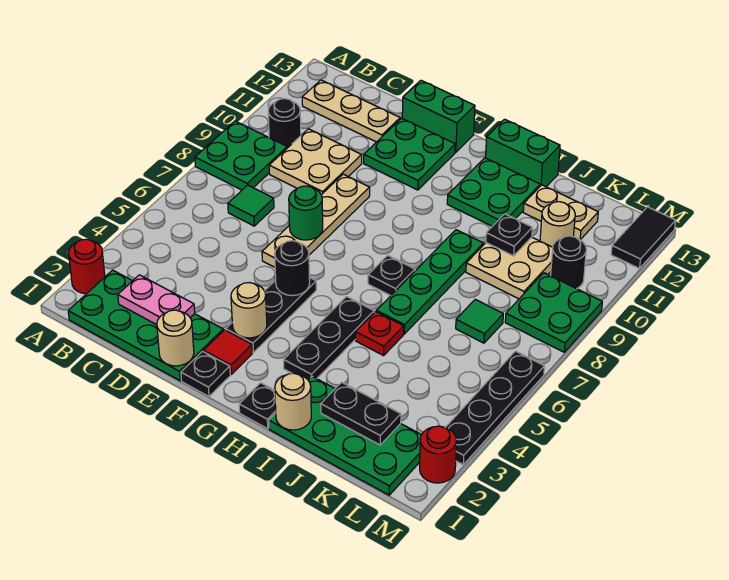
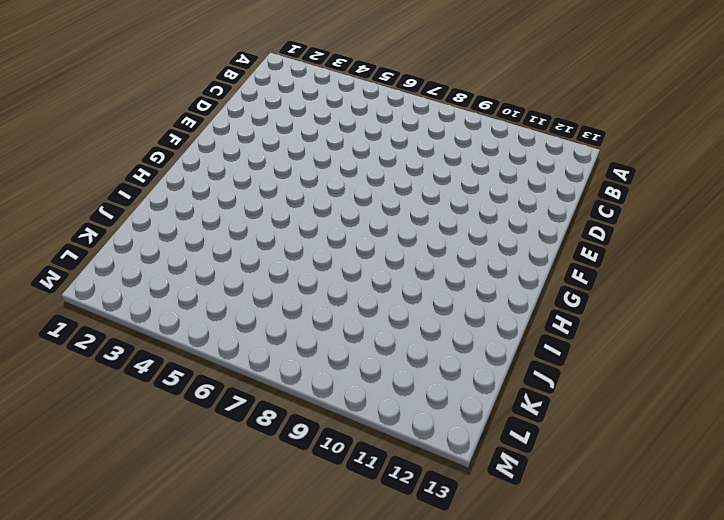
none -> red round brick A2 level 1
none -> green plate A8:B9 level 1
none -> green plate B1:E2 level 1
none -> black round brick B10 level 1

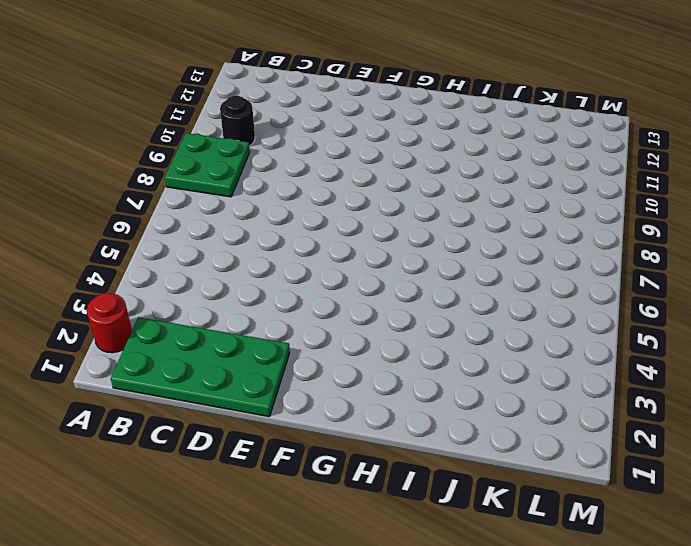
none -> tan plate B12:D12 level 1
none -> green tile C7 level 1
none -> tan plate C9:D10 level 1
none -> tan plate E6:E9 level 1

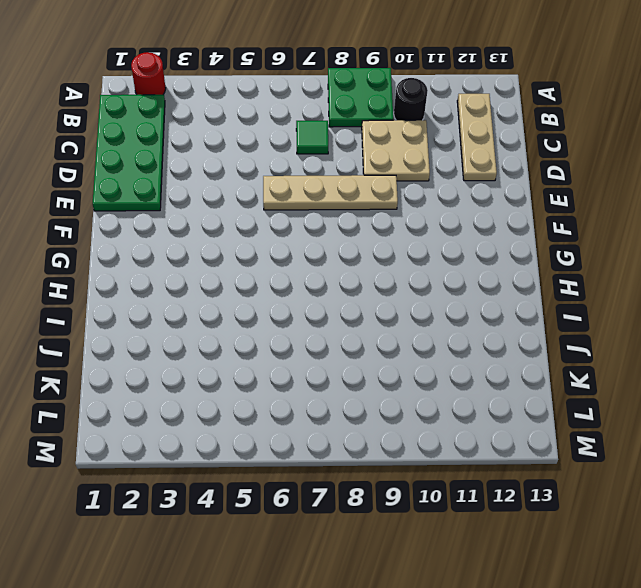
none -> green plate E11:F12 level 1
none -> green brick E13:F13 level 1
none -> black plate F1 level 1
none -> red tile F2 level 1

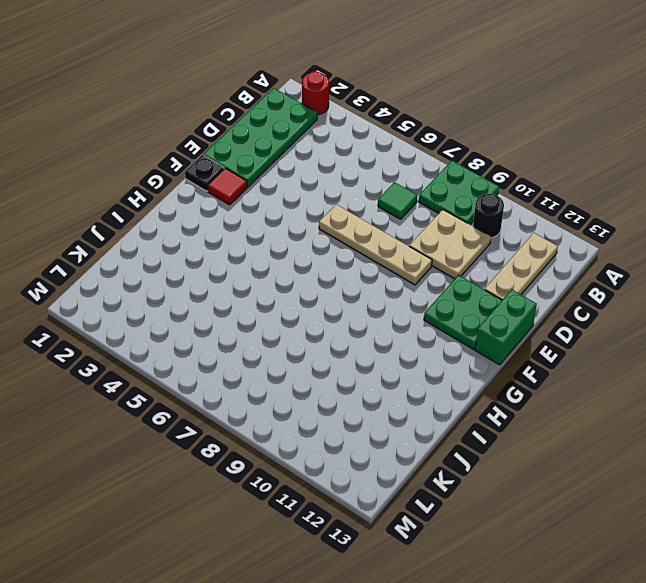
none -> black plate F3:F5 level 1
none -> black plate H1 level 1
none -> black plate H3:H5 level 1
none -> black plate H7 level 1

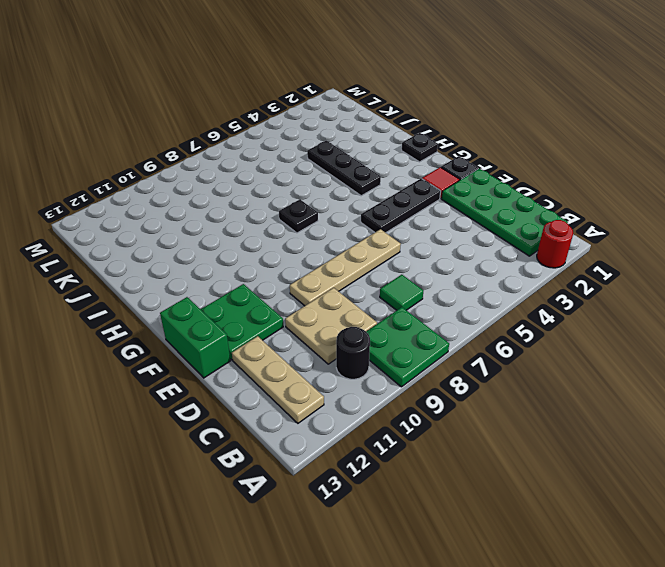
black plate H4:J4 level 1 -> black plate H3:H5 level 1
none -> green plate H11:I12 level 1
none -> green brick H13:I13 level 1
none -> green plate I1:L2 level 1
none -> red plate I5 level 1

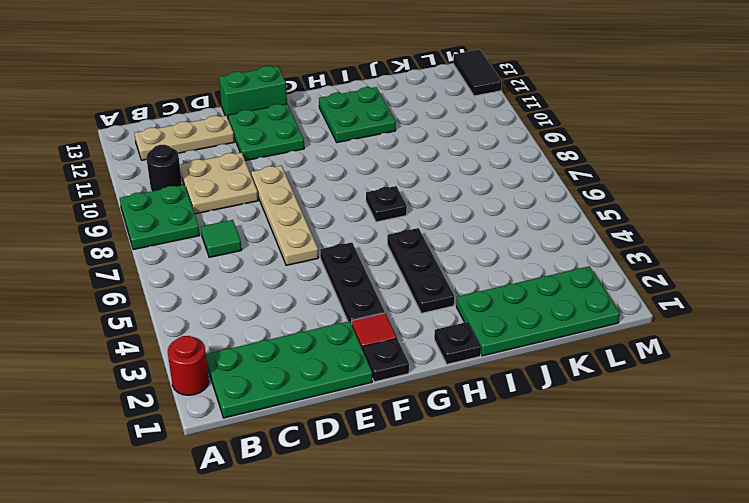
none -> green brick H13:I13 level 1
none -> red plate I5 level 1
none -> green plate I6:I9 level 1
none -> tan plate J9:K10 level 1

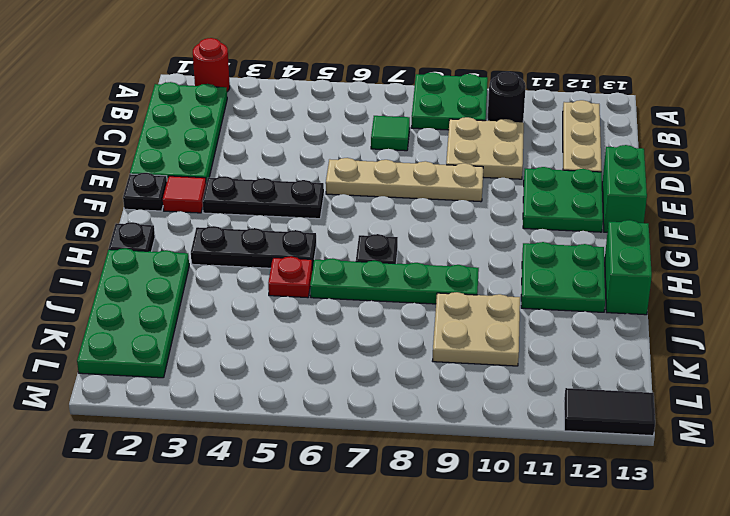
none -> tan plate J12:K12 level 1
none -> green tile K7 level 1
none -> tan round brick K11 level 1
none -> green plate L8:M9 level 1

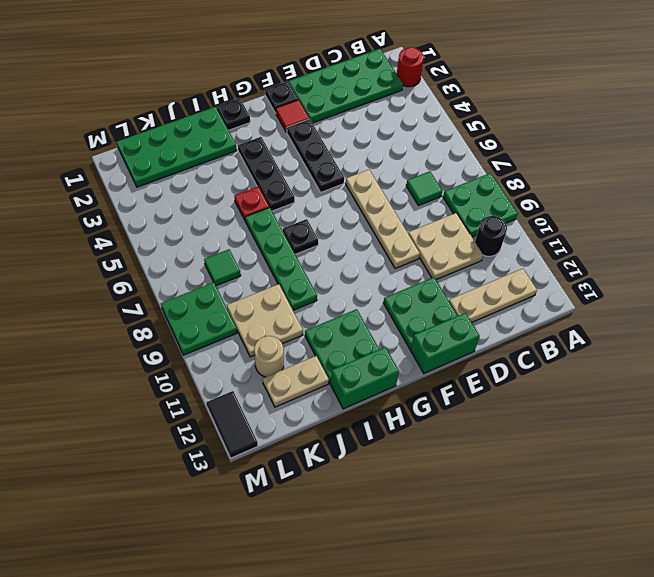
none -> black round brick L10 level 1
none -> red round brick M2 level 1
none -> black plate M3:M6 level 1
none -> pink plate C2:D2 level 2

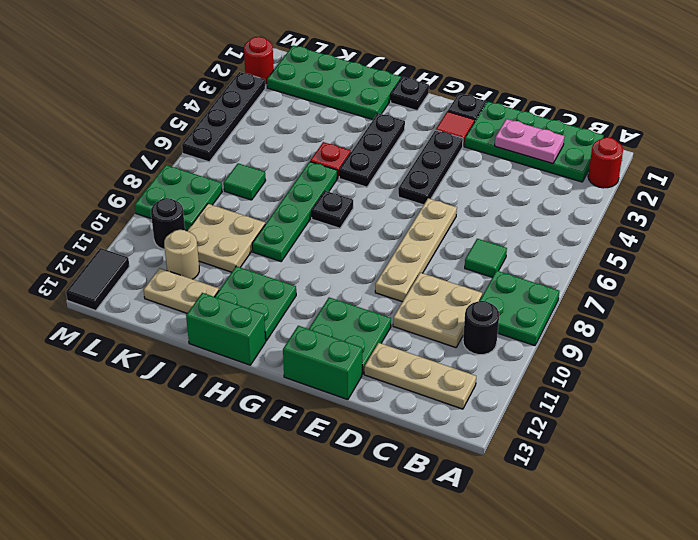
none -> tan round brick E1 level 2
none -> green round brick E7 level 2
none -> tan round brick F3 level 2
none -> black round brick F5 level 2

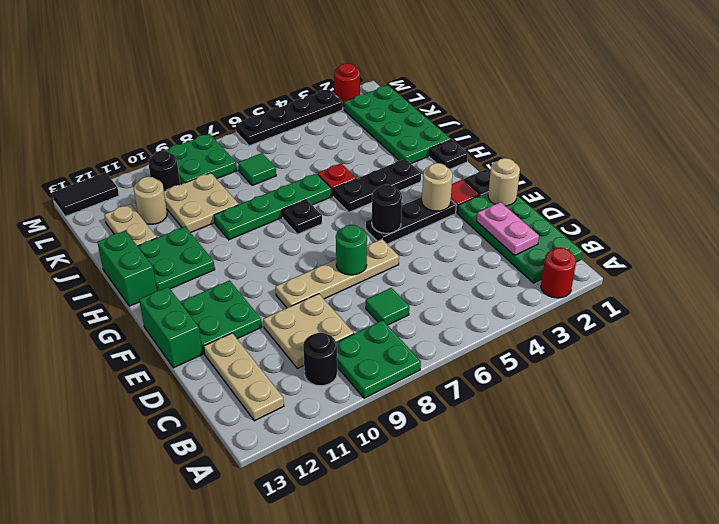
none -> tan round brick I1 level 2
none -> black plate J2:K2 level 2
none -> black plate J10 level 2

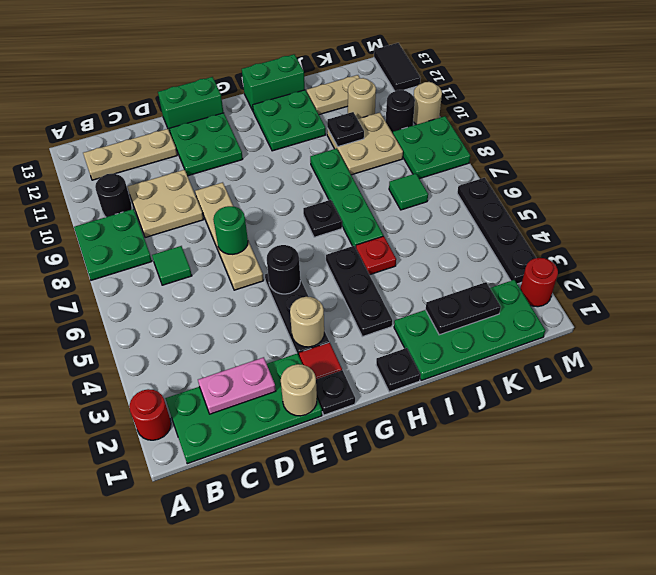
tan round brick M10 level 1 -> tan round brick I1 level 2

